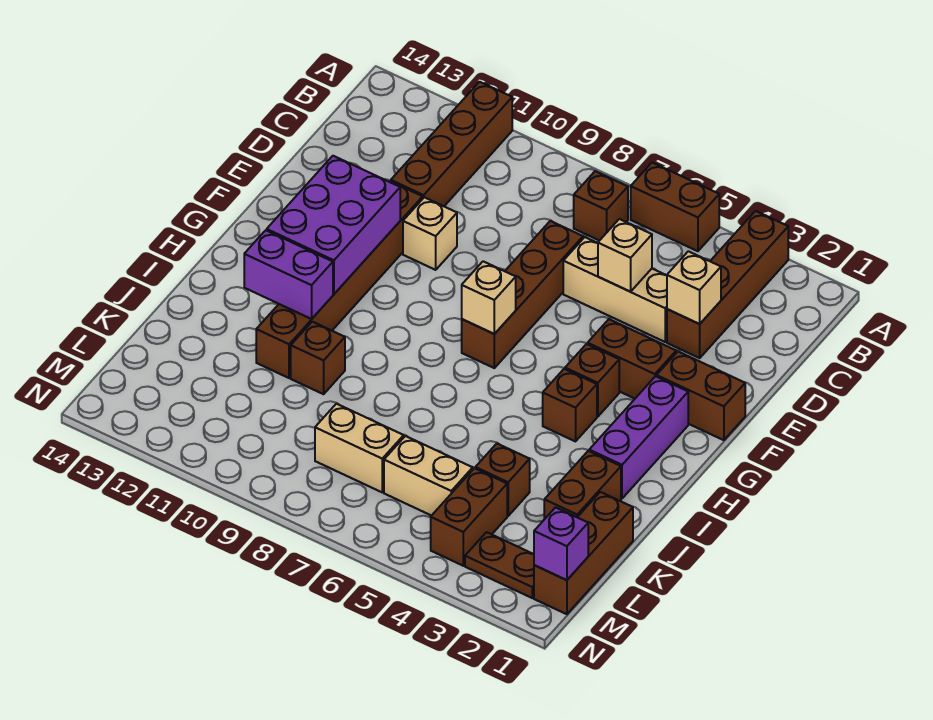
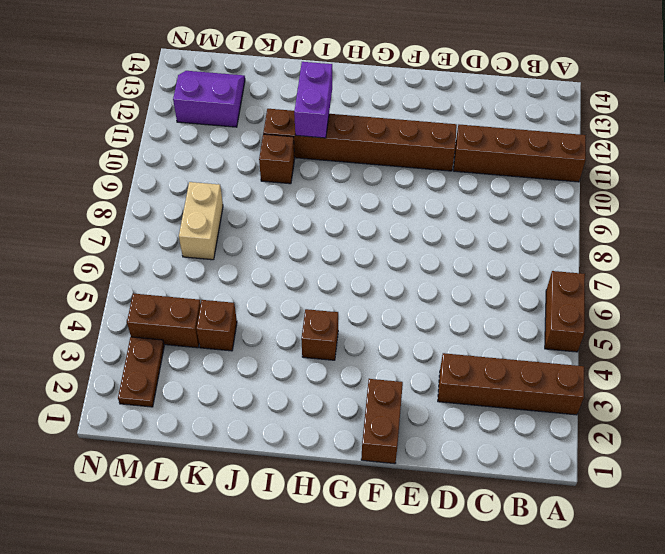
purple slope L12:M13 level 1 top 12 -> none
none -> brown brick B7 level 1
none -> tan brick D4:D6 level 1
none -> brown brick D7:G7 level 1

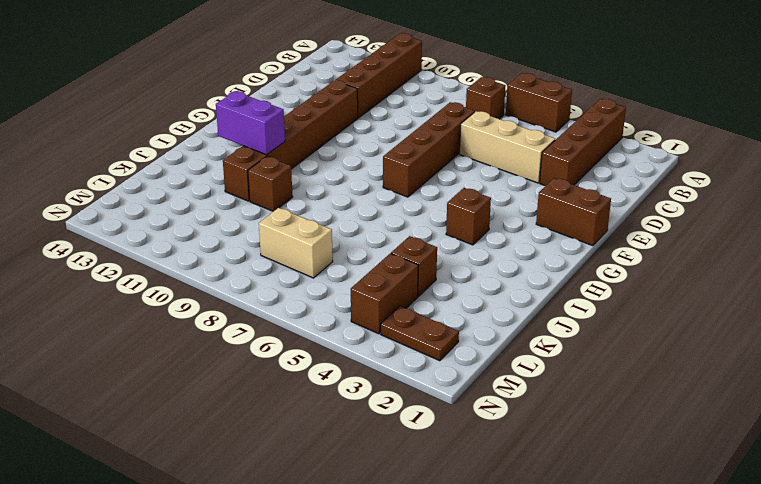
none -> tan brick E10 level 1
none -> brown brick F3:F4 level 1
none -> purple brick G2:I2 level 1

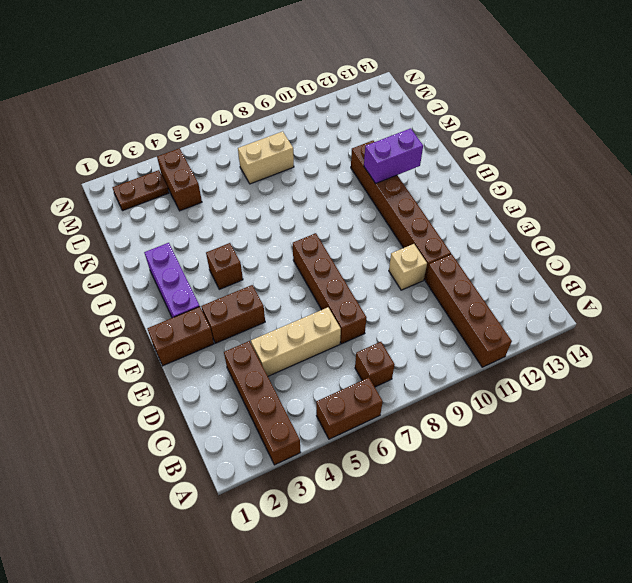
none -> brown brick G4 level 1
none -> brown brick J2:K2 level 1
none -> brown brick J10 level 1

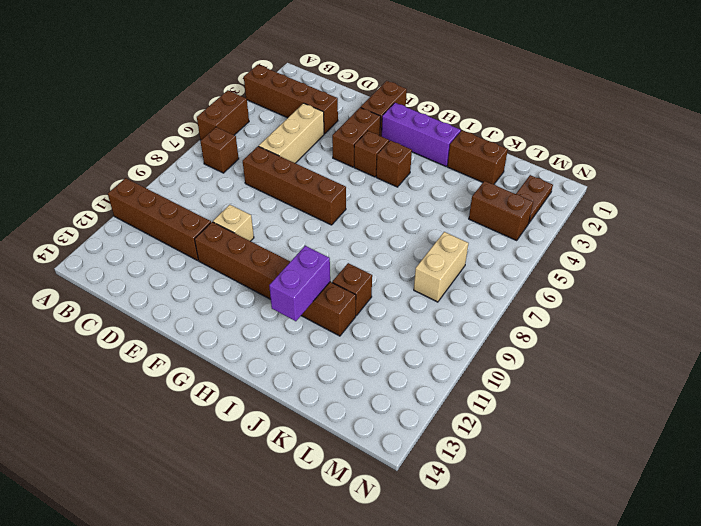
none -> brown brick K1:M1 level 1
none -> brown brick K4 level 1
none -> tan brick L5:L6 level 1

